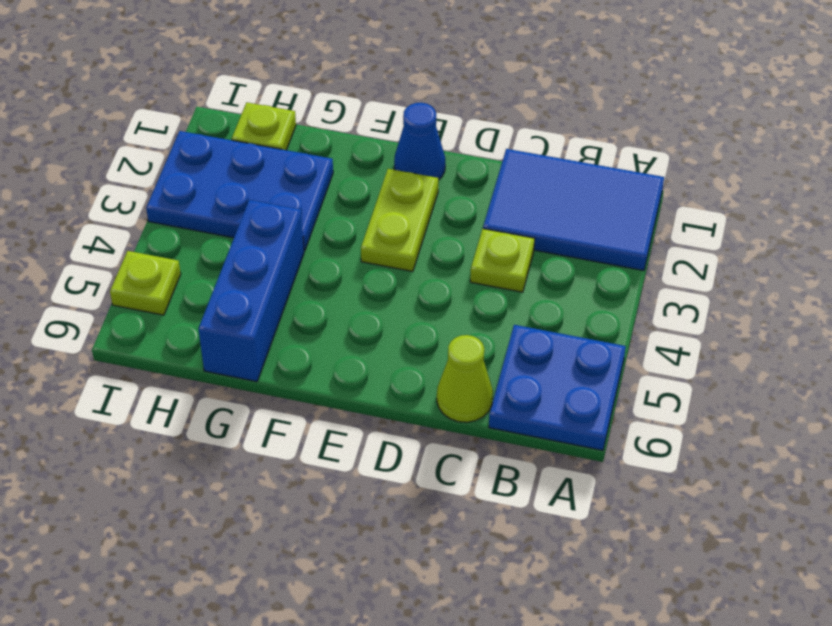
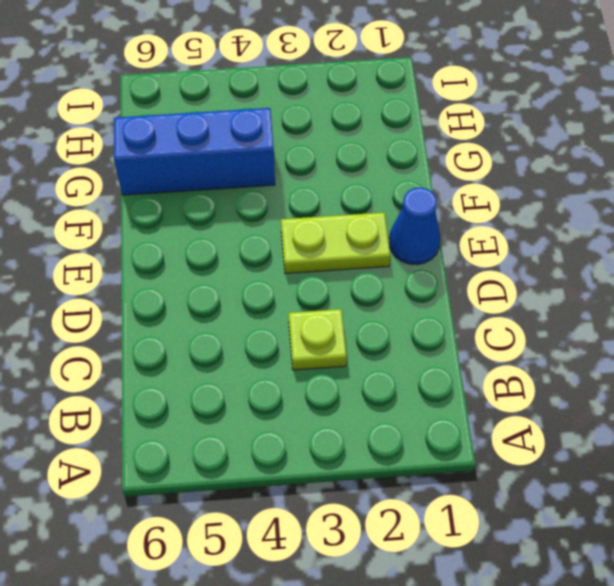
none -> blue tile A1:C2 level 1
none -> blue plate A5:B6 level 1

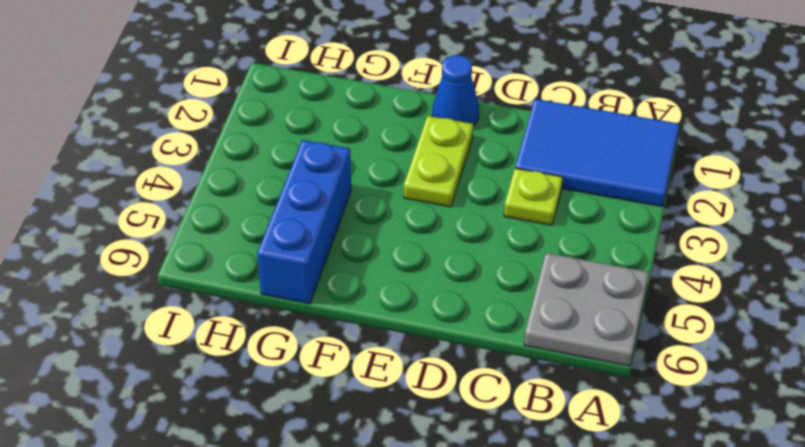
grey plate A5:B6 level 1 -> blue plate A5:B6 level 1
none -> lime cone C6 level 1
none -> blue plate G2:I3 level 1

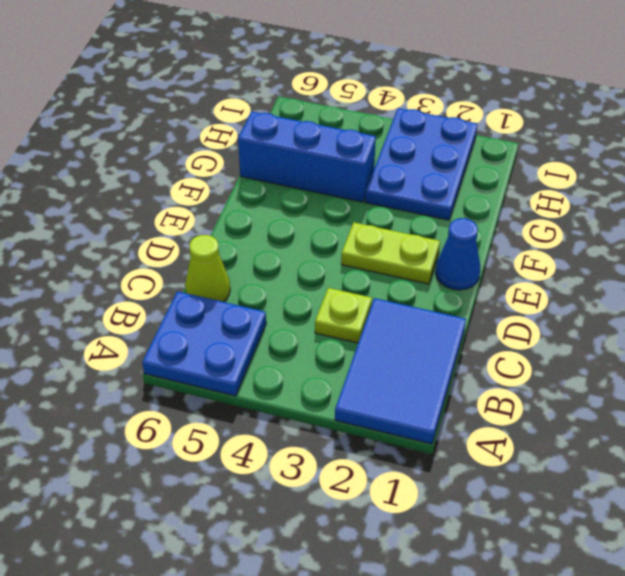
none -> lime plate H1 level 1
none -> lime plate I5 level 1

